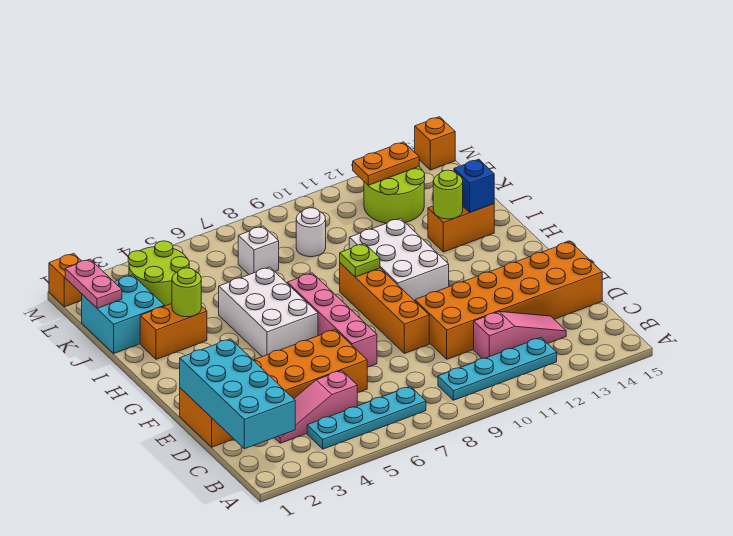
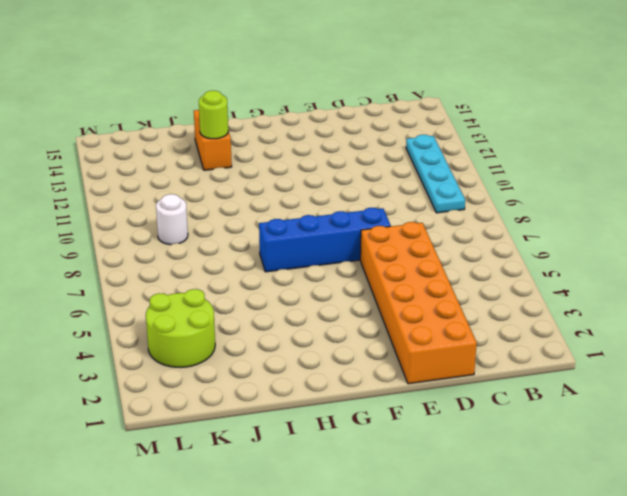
blue brick E7:H7 level 1 -> pink brick E7:H7 level 1
none -> cyan plate B4:B7 level 1
none -> pink slope C3:C5 level 1 top 5
none -> pink slope C11:C13 level 1 top 11

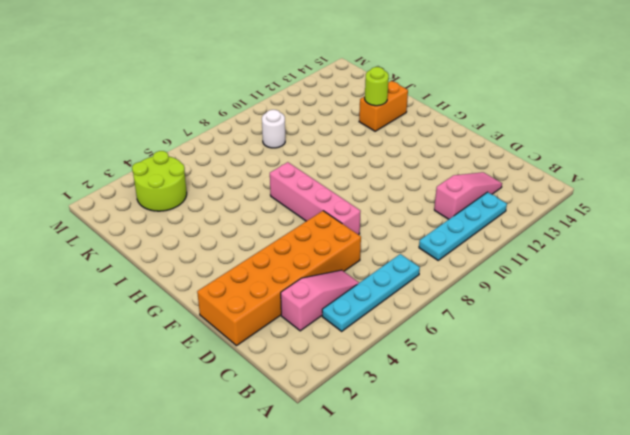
pink slope C3:C5 level 1 top 3 -> pink slope C3:C5 level 1 top 5
none -> orange brick D10:E15 level 1
none -> orange brick E9:H9 level 1
none -> white brick G5:I6 level 1

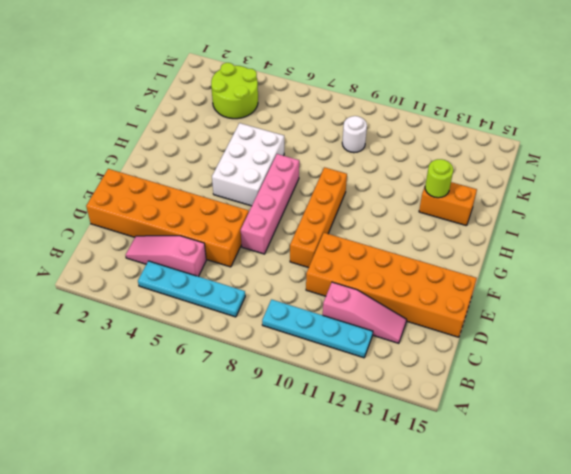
none -> white brick G10:I11 level 1
none -> orange brick I2:I3 level 1
none -> cyan brick J1:K2 level 1

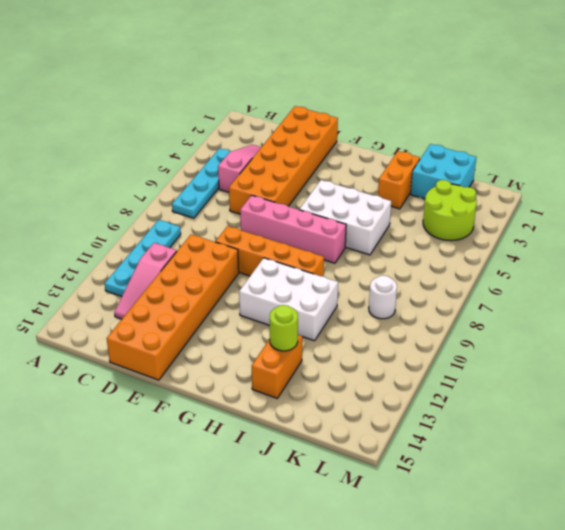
none -> white brick K7 level 1
none -> lime round brick K12:L13 level 1
none -> orange brick M1 level 1

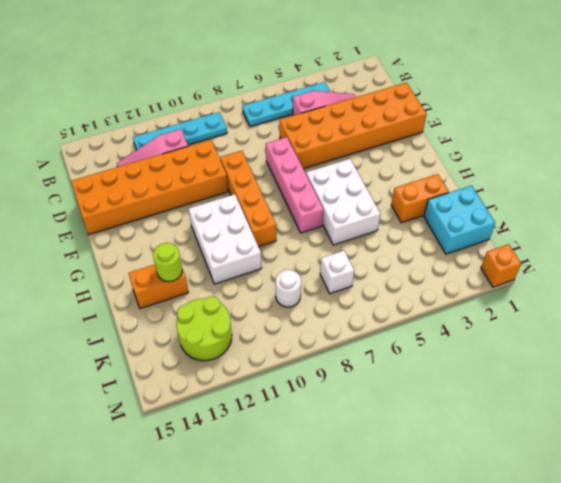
none -> lime round brick K3:L4 level 1
none -> orange brick M15 level 1
none -> cyan brick B1:E2 level 2

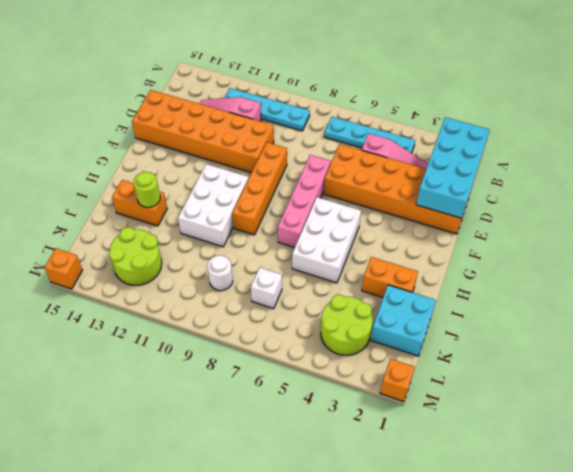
none -> lime plate H9 level 2
none -> lime round brick I3 level 2
none -> blue brick I14 level 2

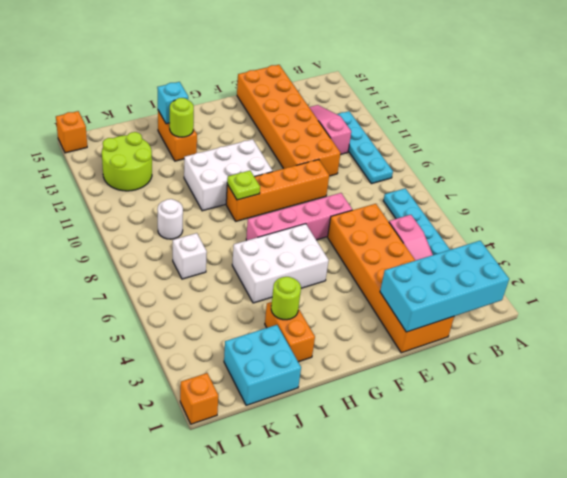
cyan brick I14 level 2 -> blue brick I14 level 2
none -> lime round brick K3:L4 level 1
none -> pink plate K1:L1 level 2
none -> orange plate L12:L13 level 2

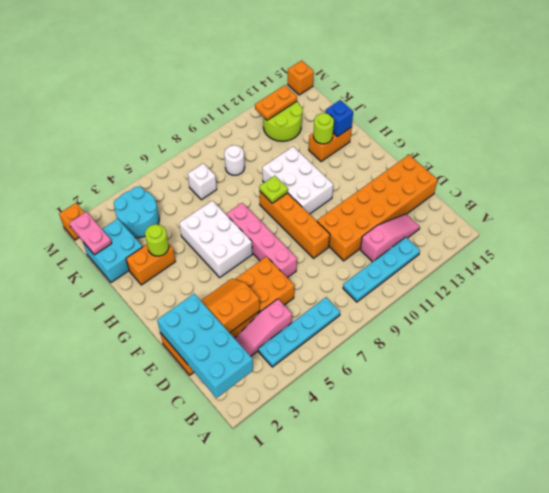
orange slope D3:E4 level 2 top D -> none
cyan round brick K3:L4 level 1 -> lime round brick K3:L4 level 1

